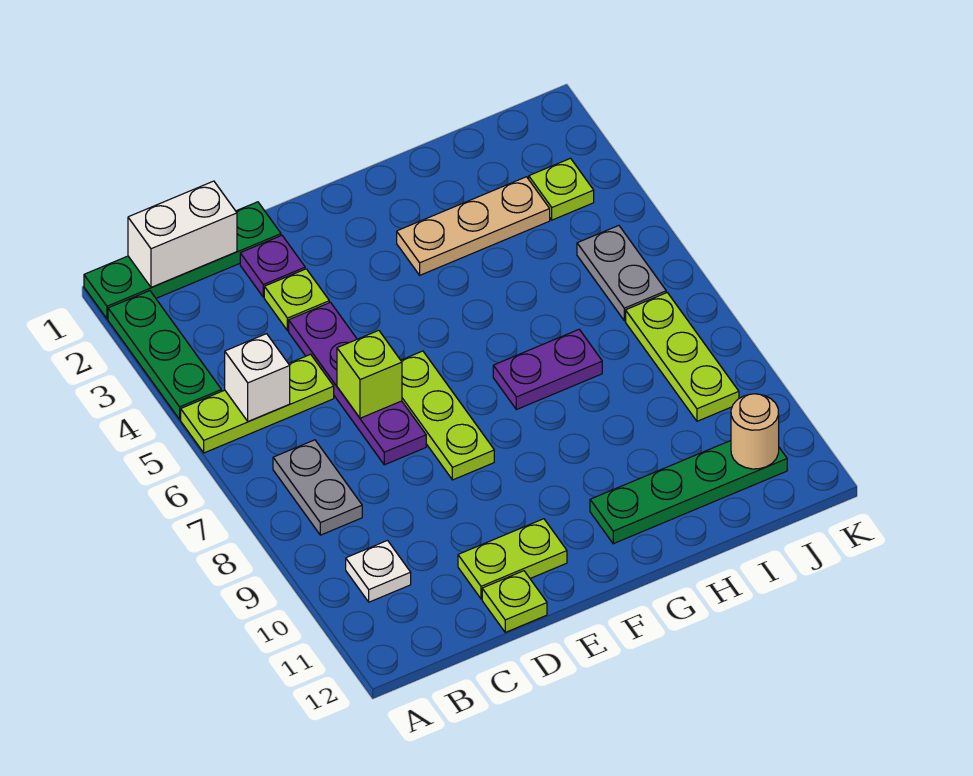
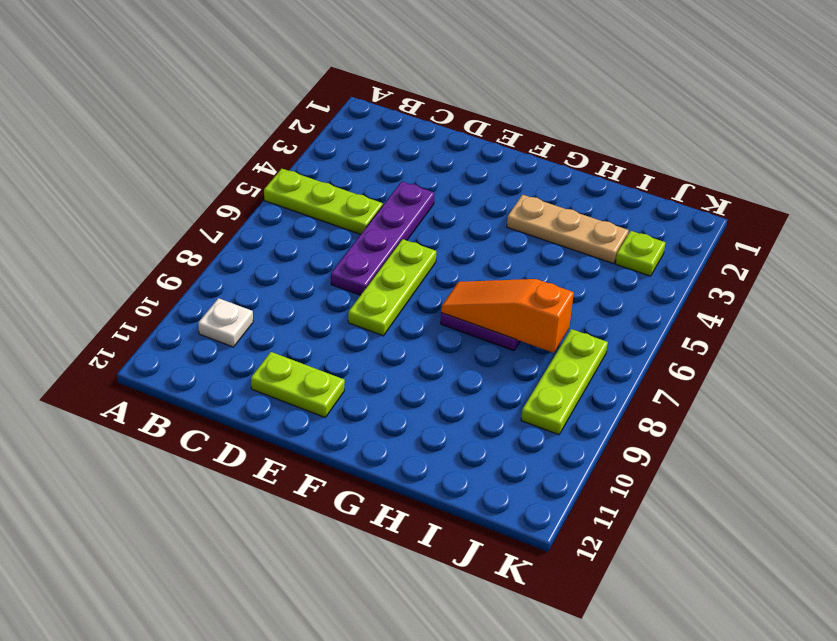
orange slope G7:I7 level 2 top I -> none
none -> green plate A1:D1 level 1
none -> green plate A2:A4 level 1
none -> grey plate B7:B8 level 1

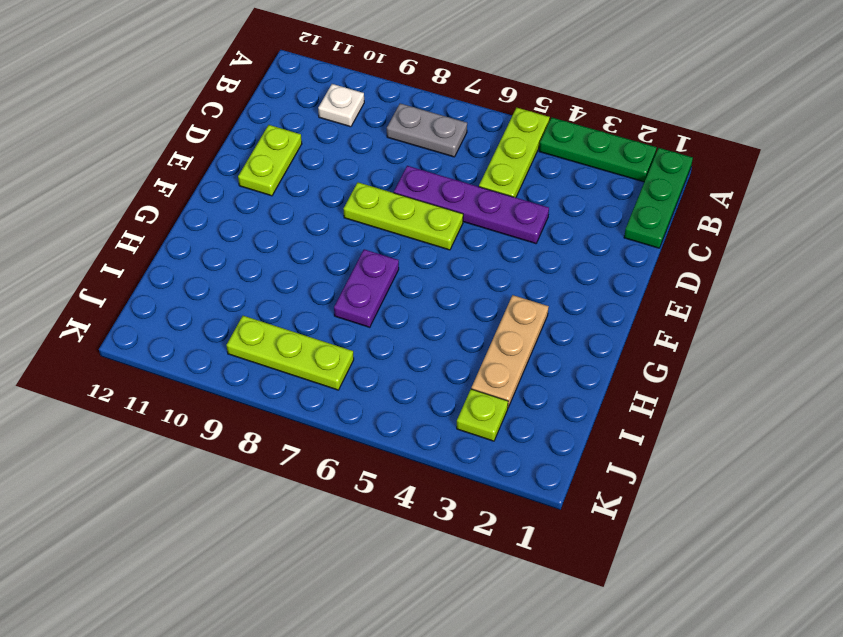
green plate A1:C1 level 1 -> green plate A1:D1 level 1
none -> purple plate D2 level 1
none -> lime plate D3 level 1
none -> lime plate D12 level 1

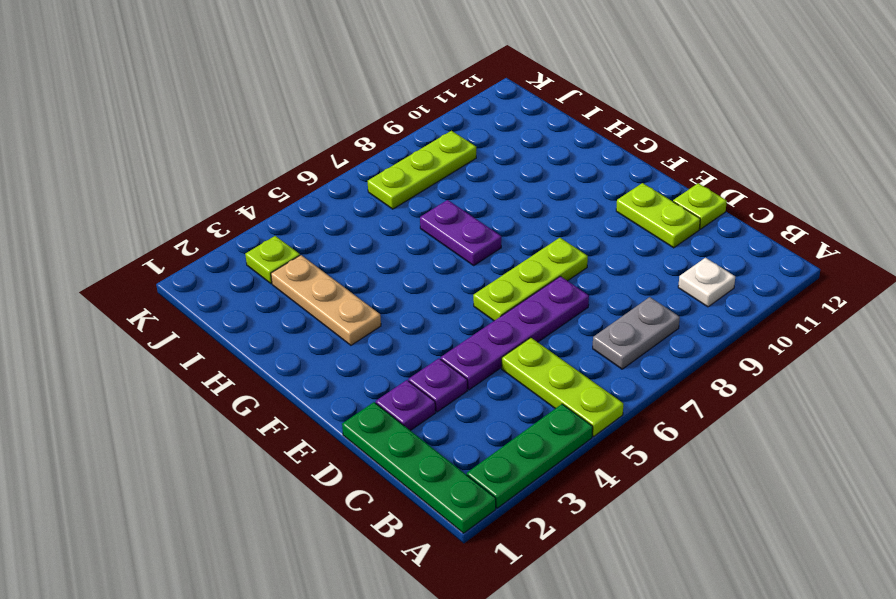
purple plate D3 level 1 -> lime plate D3 level 1
none -> green plate G11:J11 level 1
none -> grey plate J5:J6 level 1
none -> white brick B1:C1 level 2

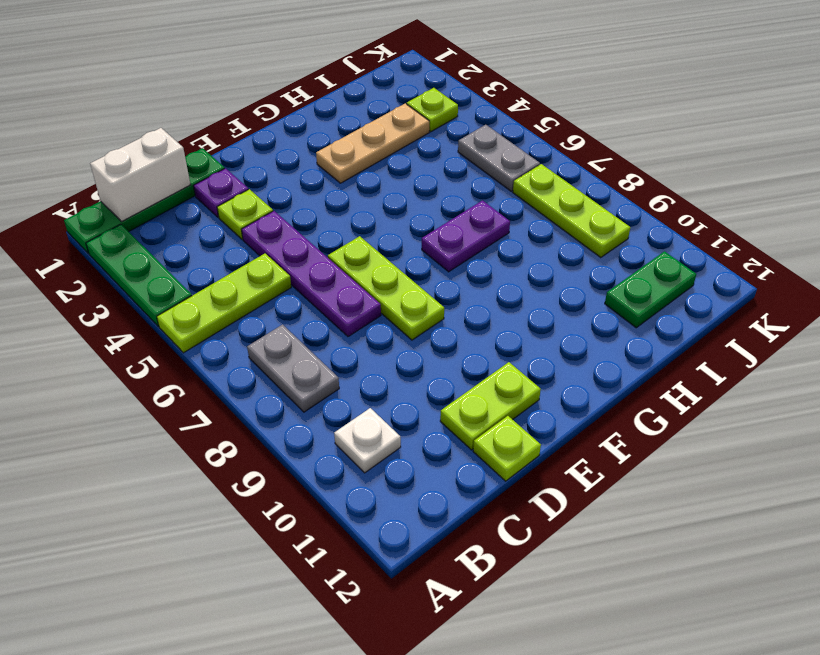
green plate I11:J11 level 1 -> green plate G11:J11 level 1
none -> white brick B5 level 2
none -> lime brick D6 level 2
none -> tan round brick J11 level 2

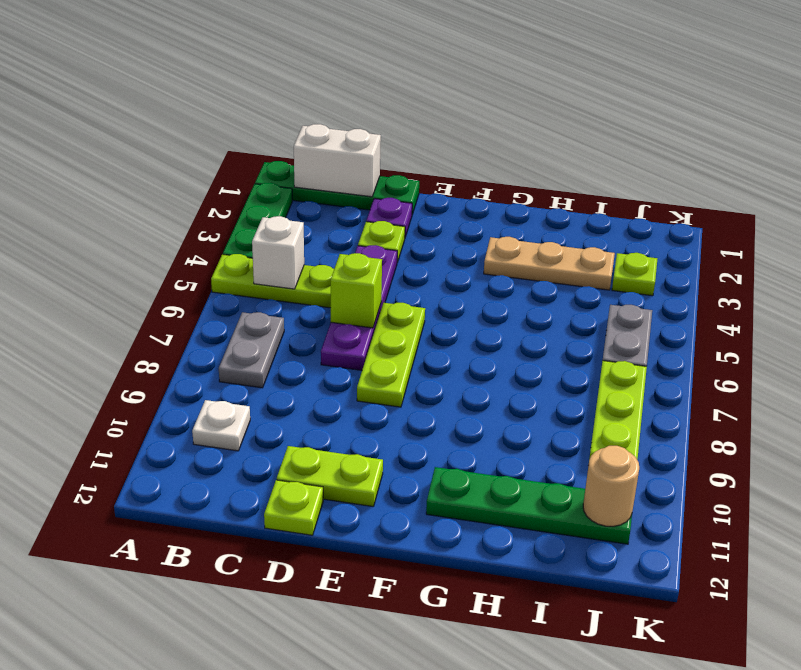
none -> purple plate G7:H7 level 1

